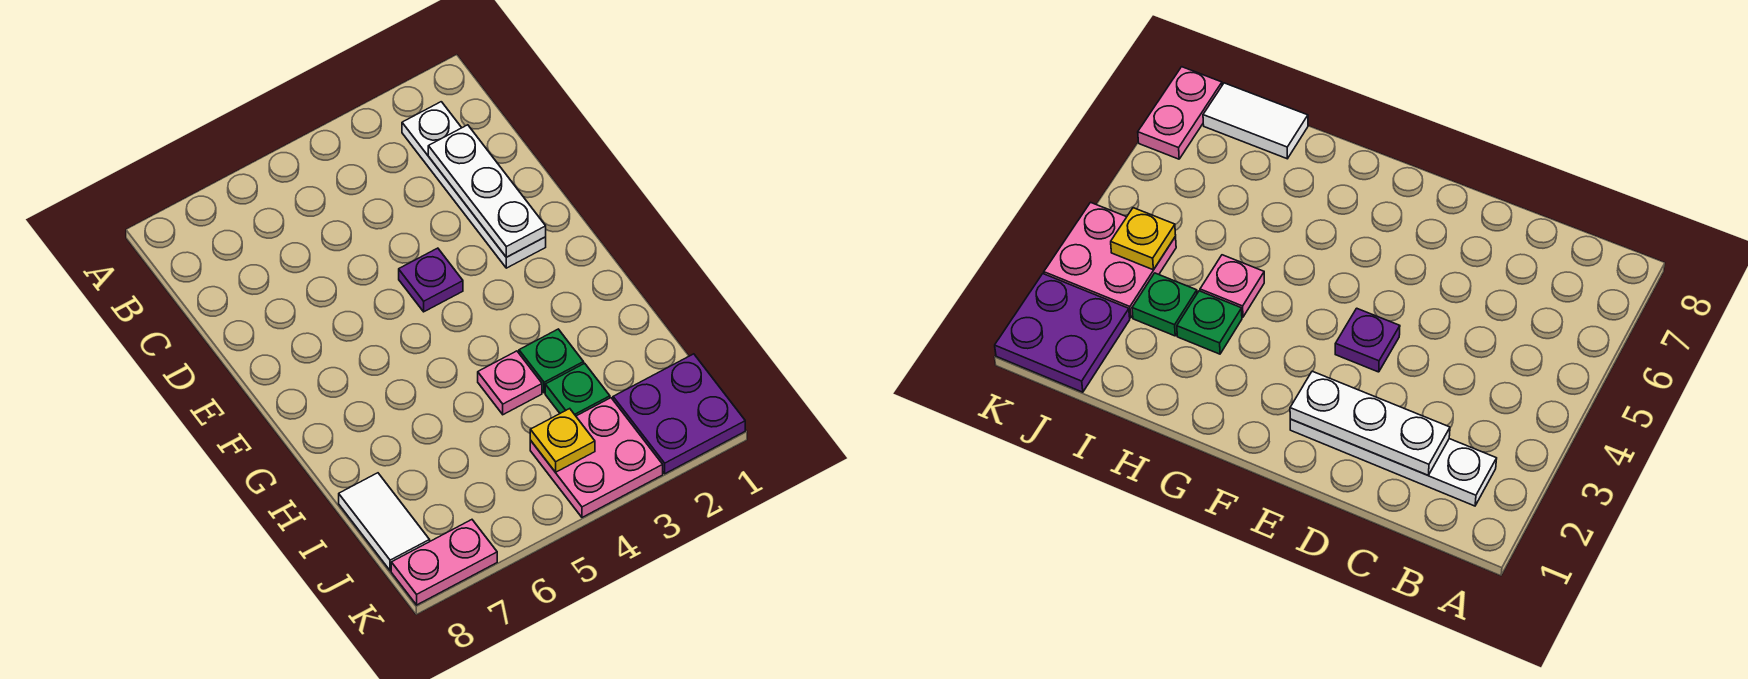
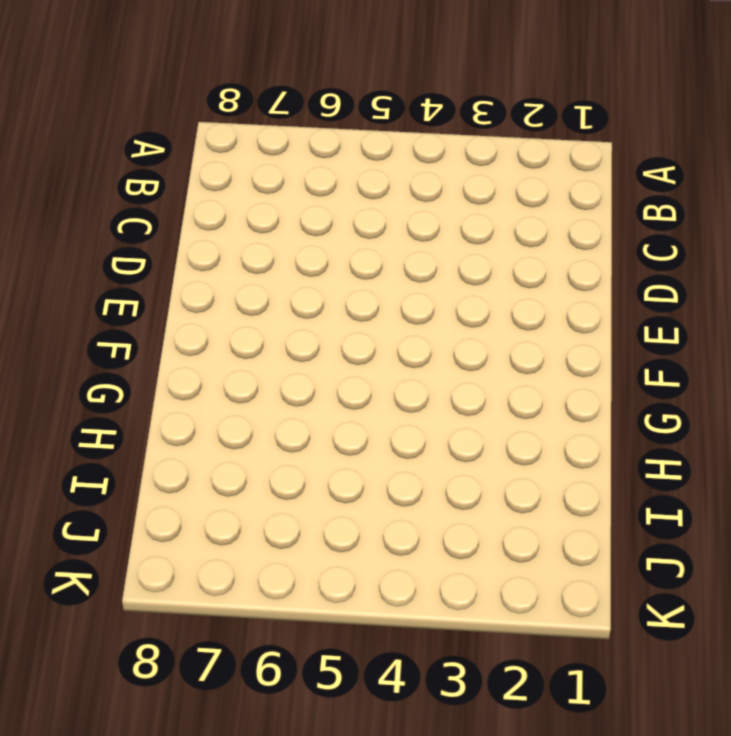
none -> white plate B2:E2 level 1
none -> purple plate E4 level 1

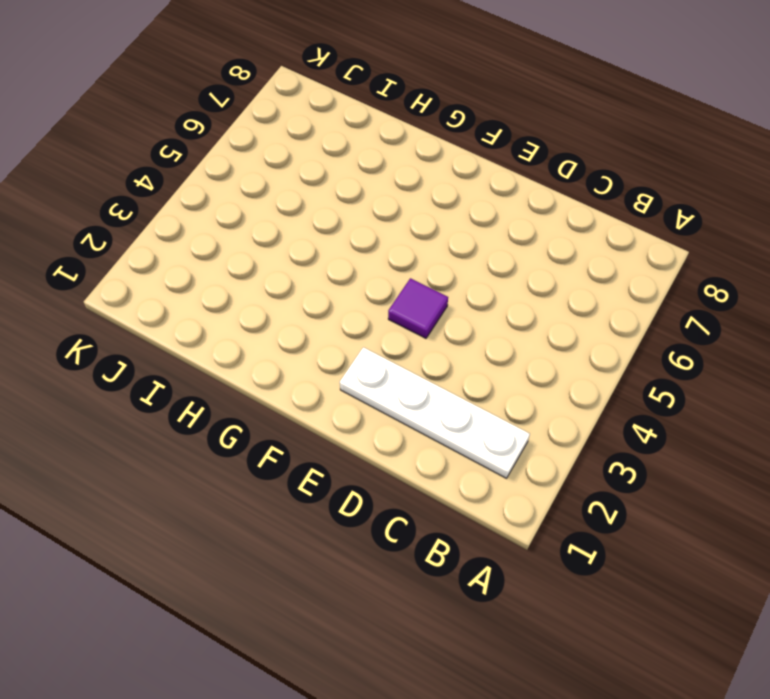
purple tile E4 level 1 -> purple plate E4 level 1
none -> green plate H3 level 1
none -> pink plate H4 level 1

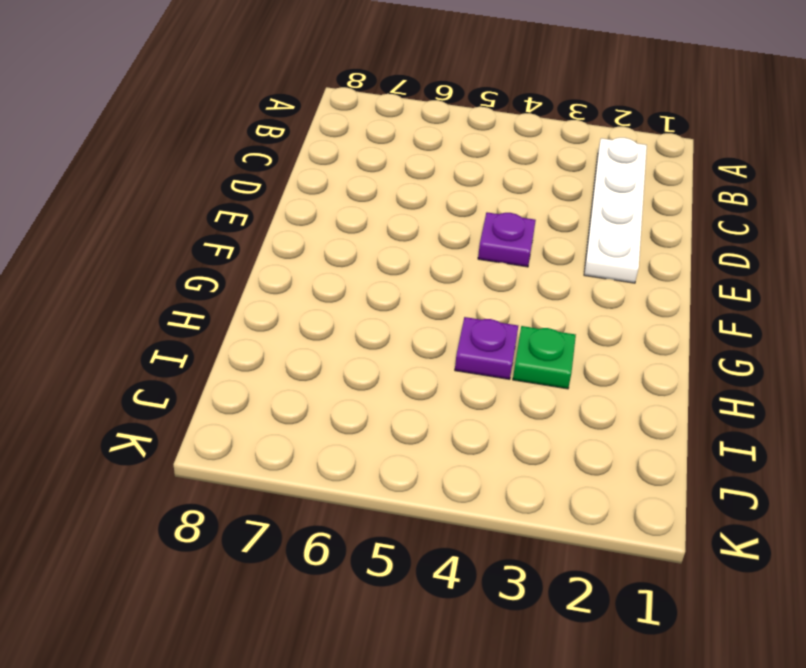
purple plate H4 level 1 -> pink plate H4 level 1
none -> green plate I3 level 1
none -> white tile I8:J8 level 1

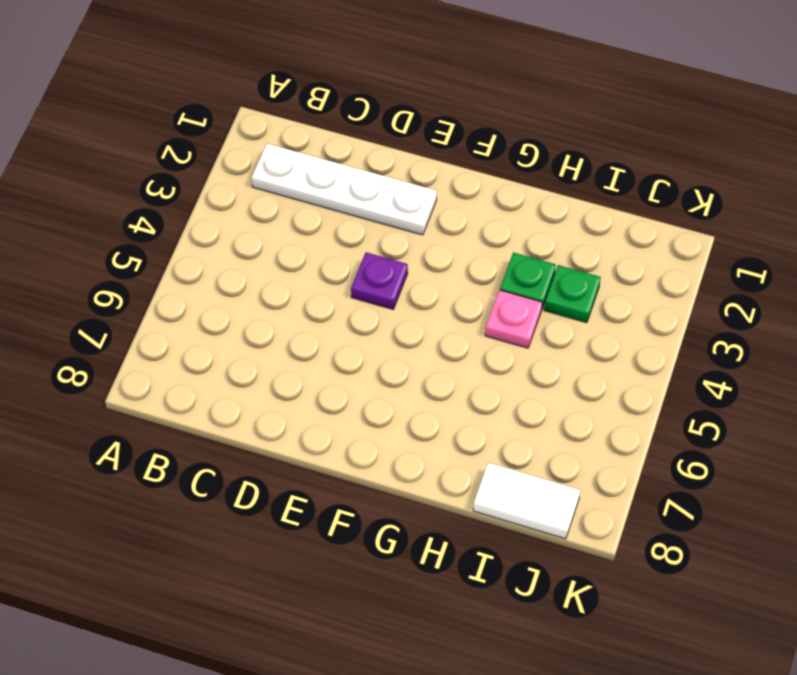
none -> purple plate J1:K2 level 1
none -> pink plate J3:K4 level 1

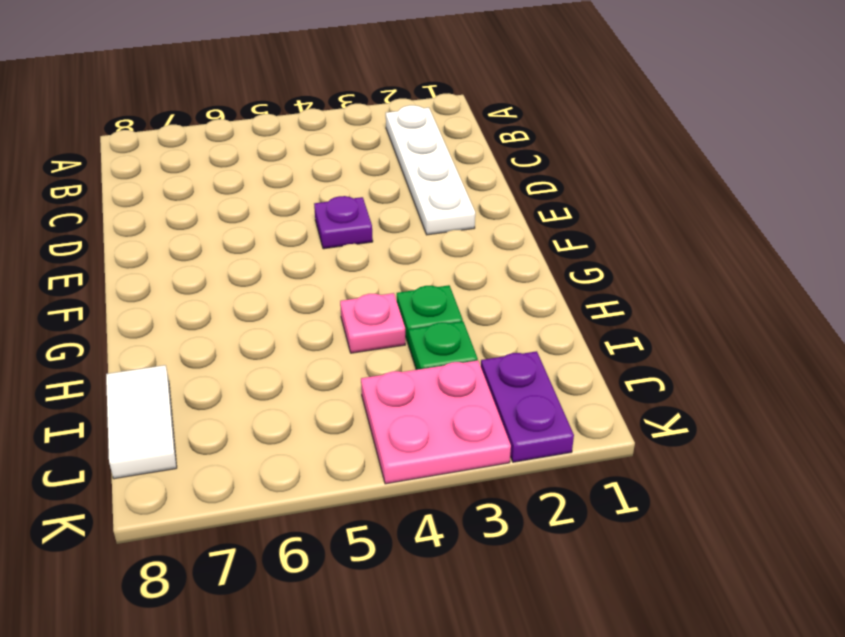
purple plate J2:K2 level 1 -> purple plate J1:K2 level 1
none -> pink plate K7:K8 level 1
none -> white plate C2:E2 level 2

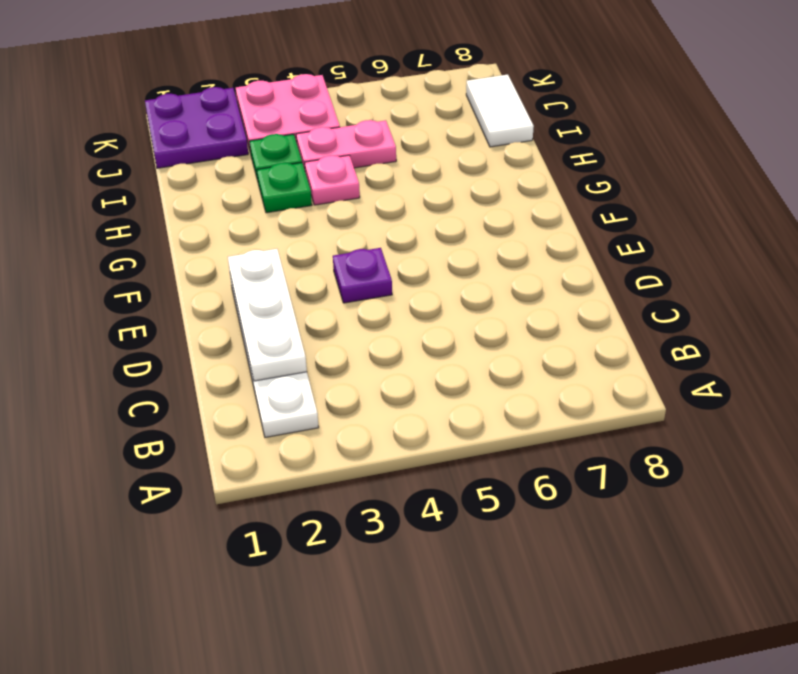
pink plate I4:I5 level 1 -> pink plate K7:K8 level 1
none -> yellow plate J4 level 2

